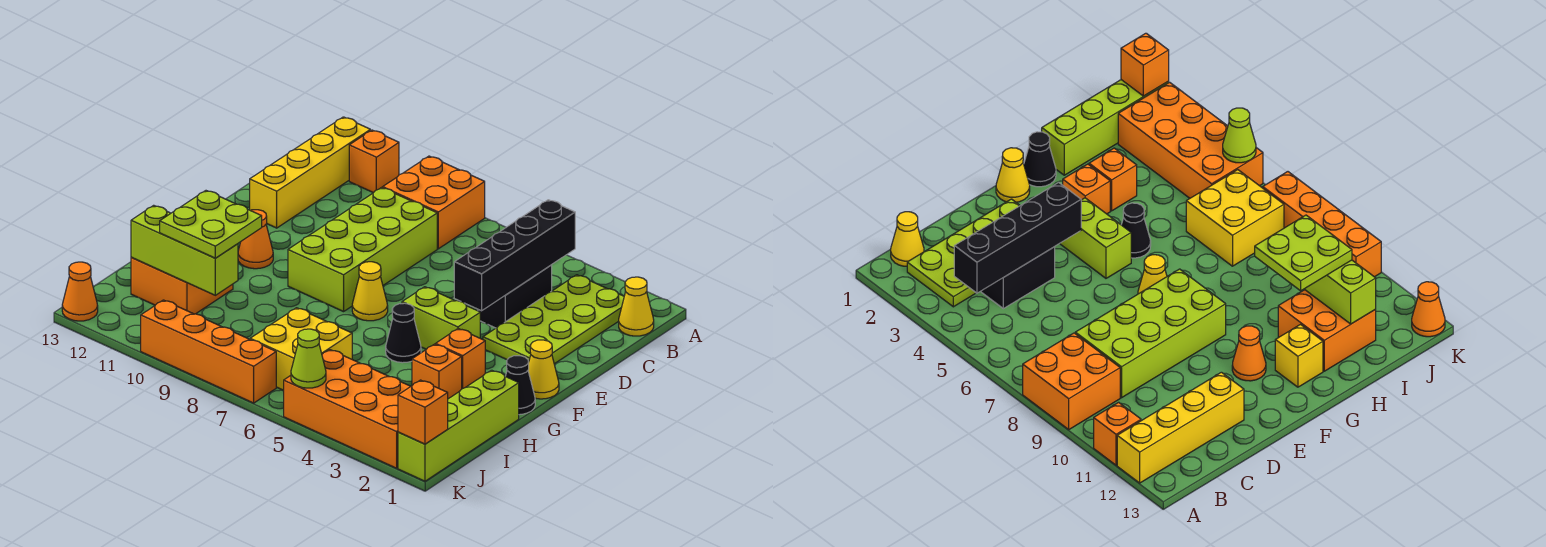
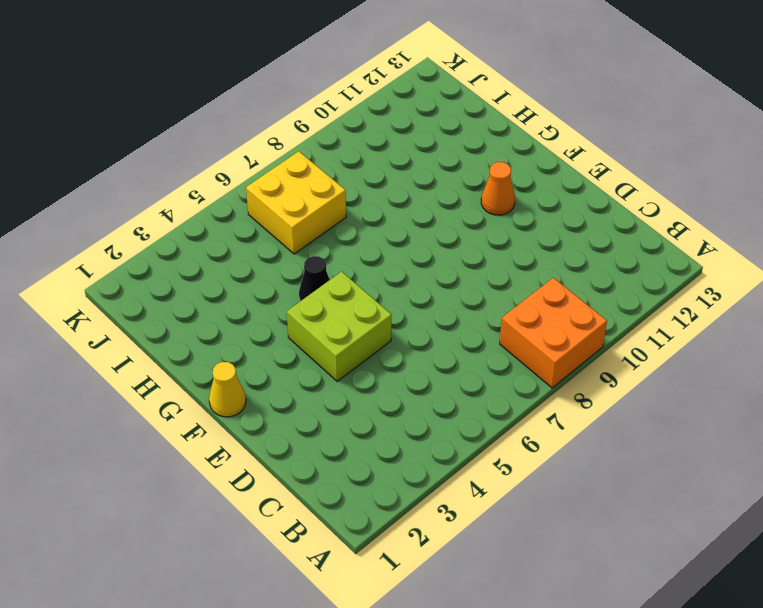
lime brick E4:F5 level 1 -> lime brick F4:F5 level 1
none -> orange brick A11 level 1
none -> yellow brick A12:D12 level 1
none -> yellow cone B1 level 1

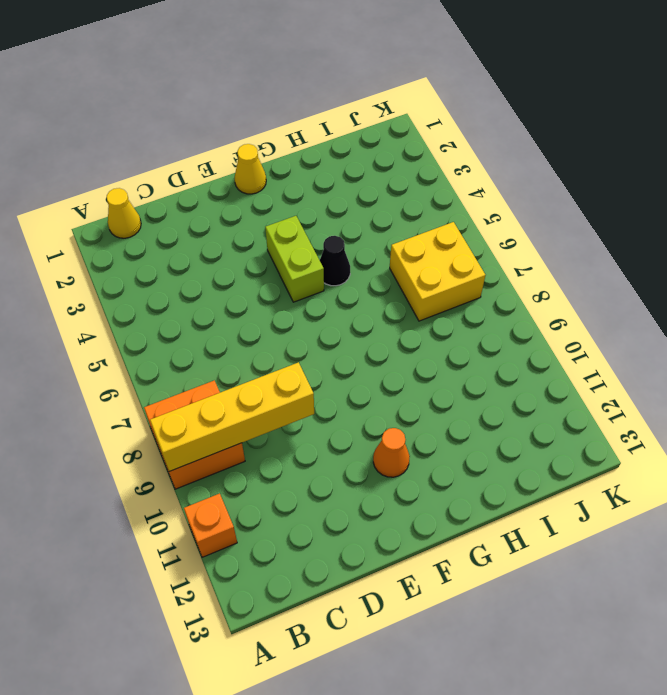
yellow brick A9:D9 level 2 -> yellow brick A12:D12 level 1
none -> lime plate B2:E3 level 1
none -> black brick C4:D4 level 1
none -> lime brick C8:F9 level 1

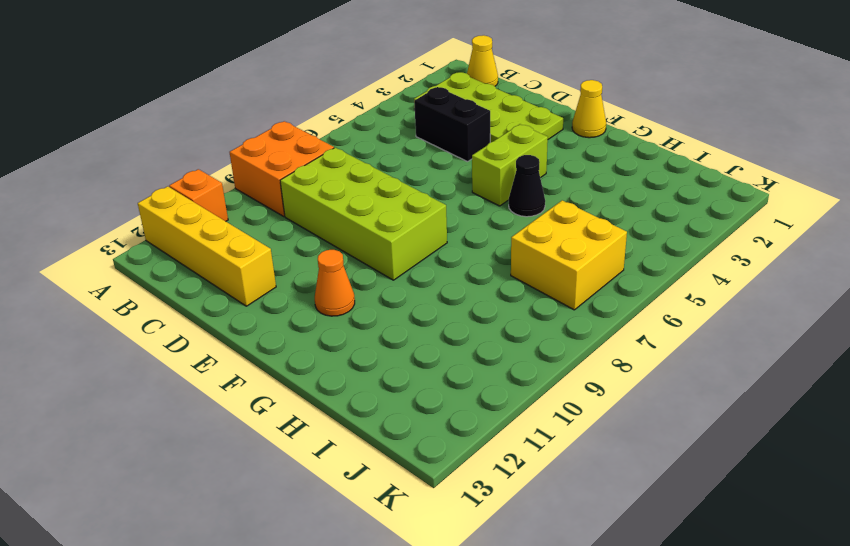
none -> yellow cone F7 level 1
none -> black cone G1 level 1
none -> orange brick G3 level 1

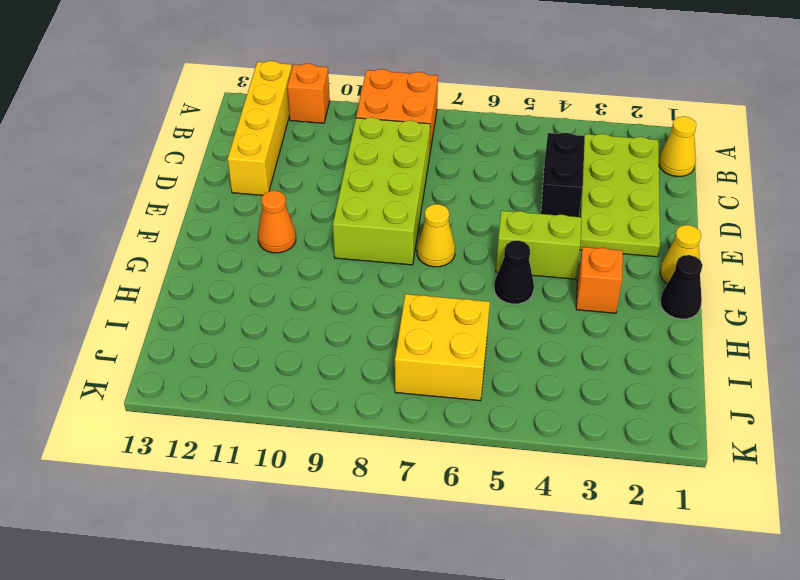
none -> yellow brick G12 level 1
none -> lime brick H1:K1 level 1
none -> orange brick H3 level 1

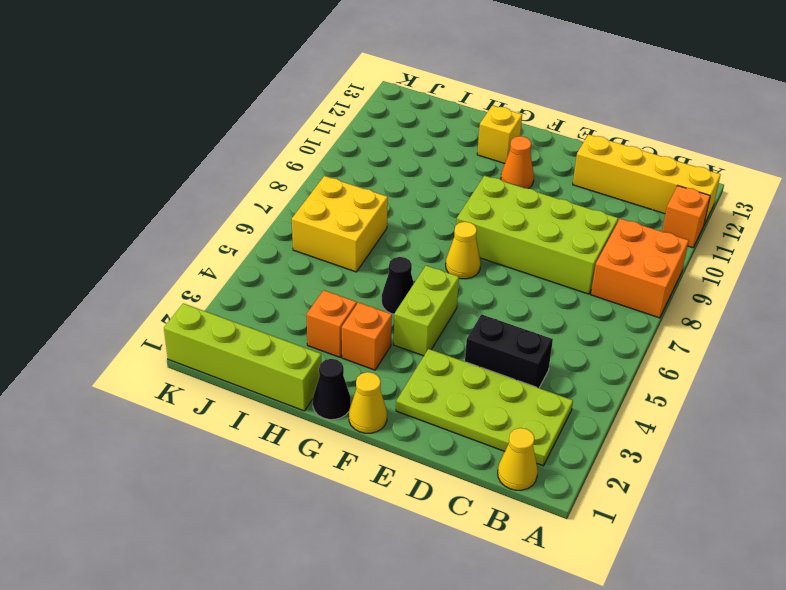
none -> orange brick H11:I12 level 1
none -> orange brick J2:K5 level 1
none -> orange brick K7:K10 level 1

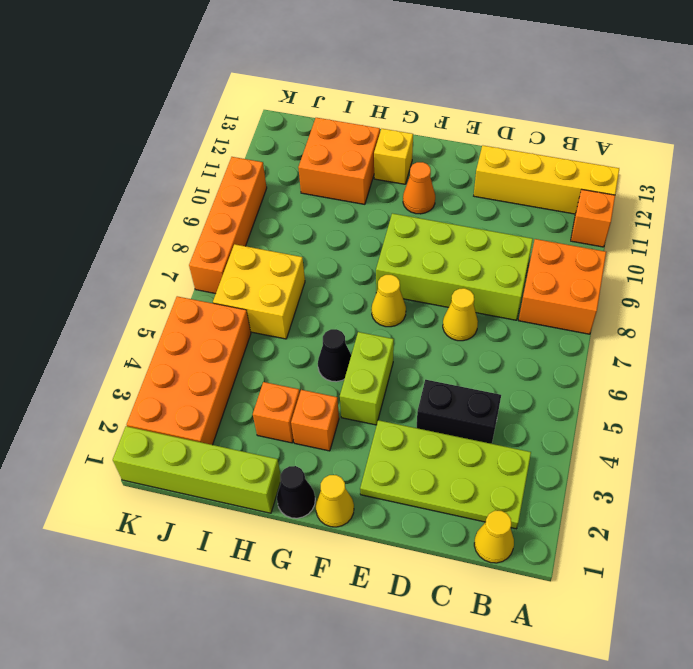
yellow cone D7 level 1 -> none
none -> orange cone K13 level 1
none -> black brick B4:E4 level 2
none -> lime brick I10:I12 level 2

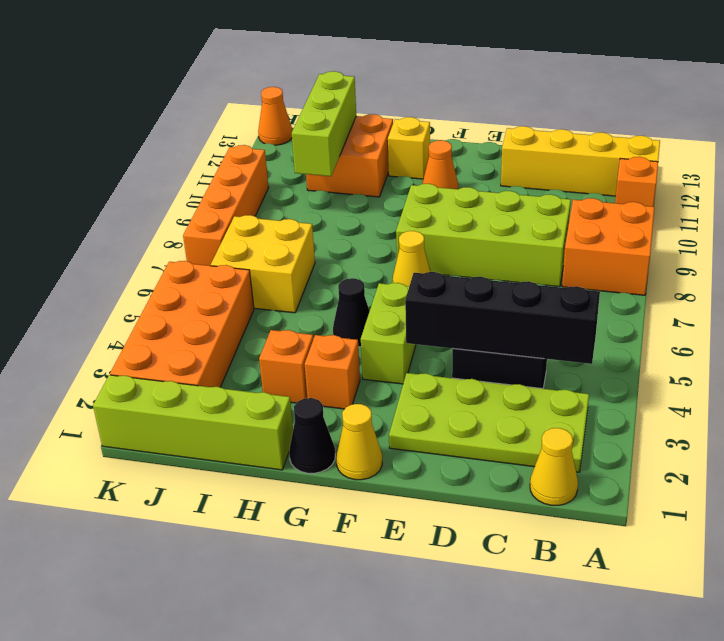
none -> orange brick K1 level 2
none -> lime cone K5 level 2
none -> lime plate H10:I11 level 3

